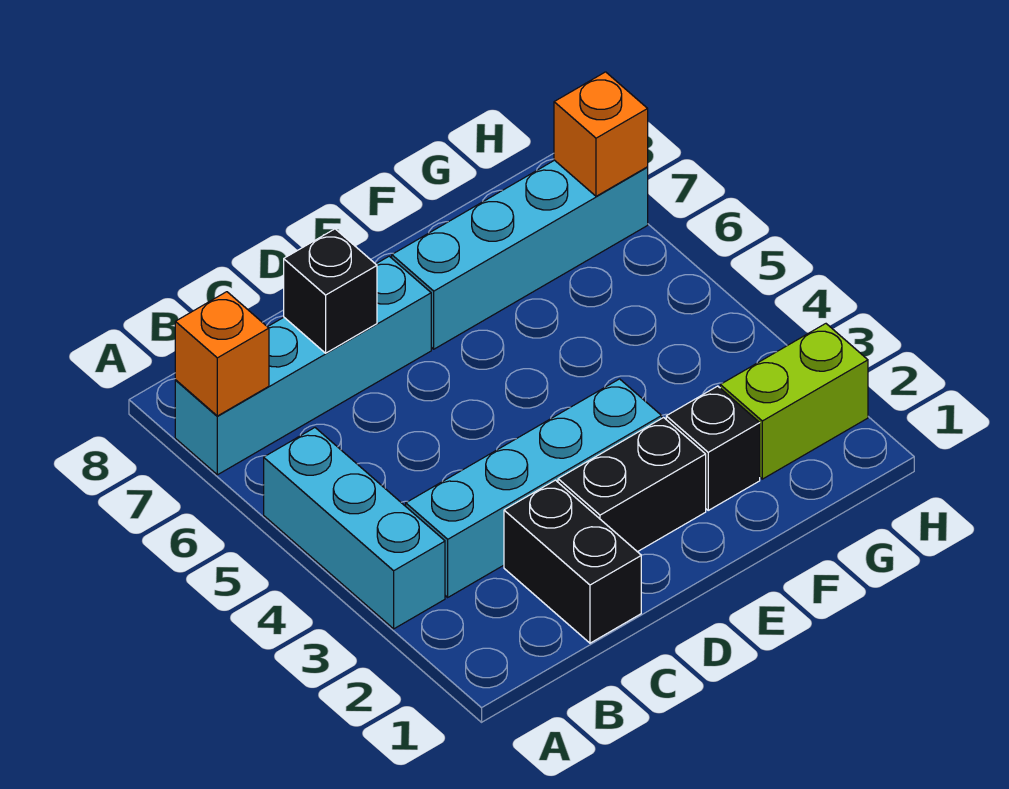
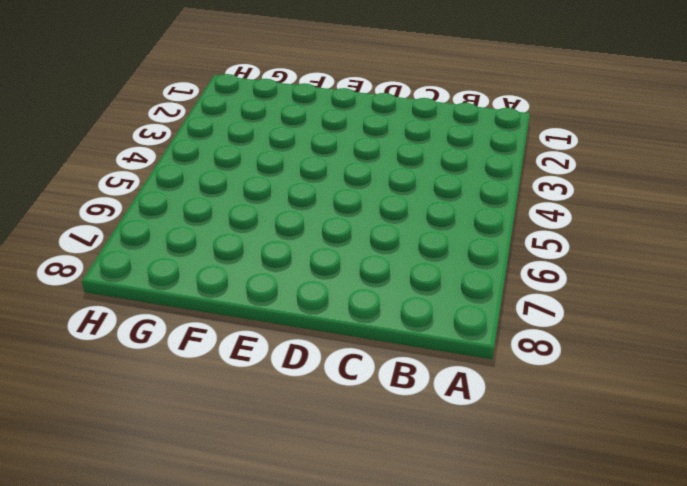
none -> cyan brick A3:A5 level 1
none -> cyan brick A7:D7 level 1

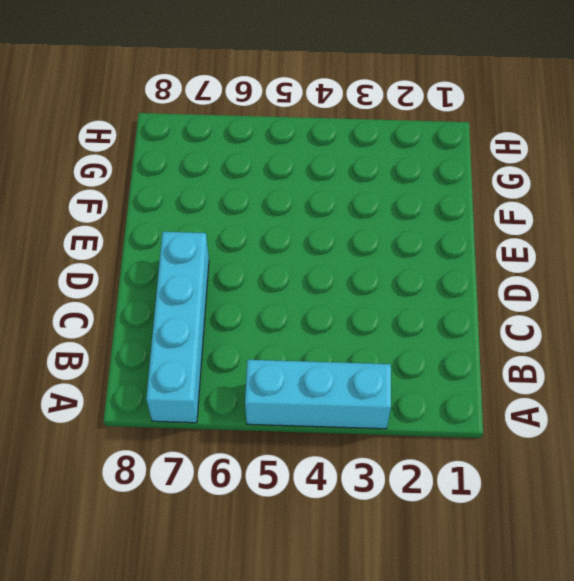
none -> cyan brick B3:E3 level 1
none -> black brick C1:C2 level 1

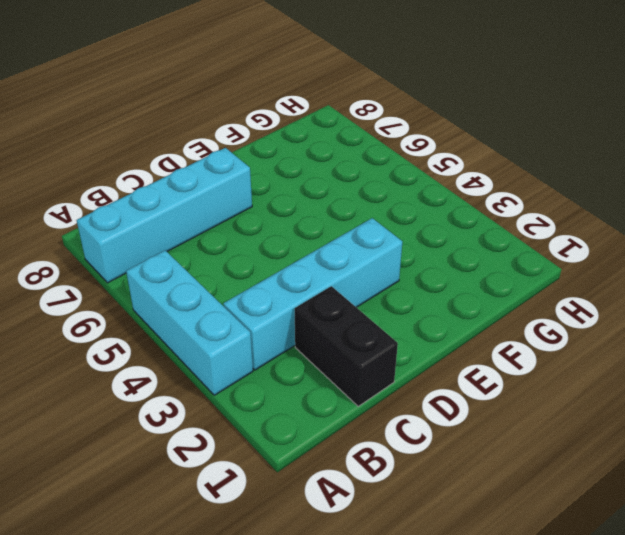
none -> black brick D2:E2 level 1
none -> cyan brick E7:H7 level 1

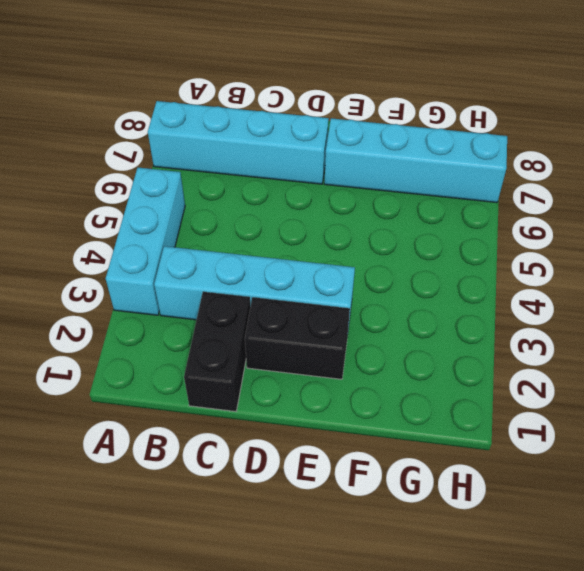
none -> black brick F2 level 1
none -> lime brick G2:H2 level 1

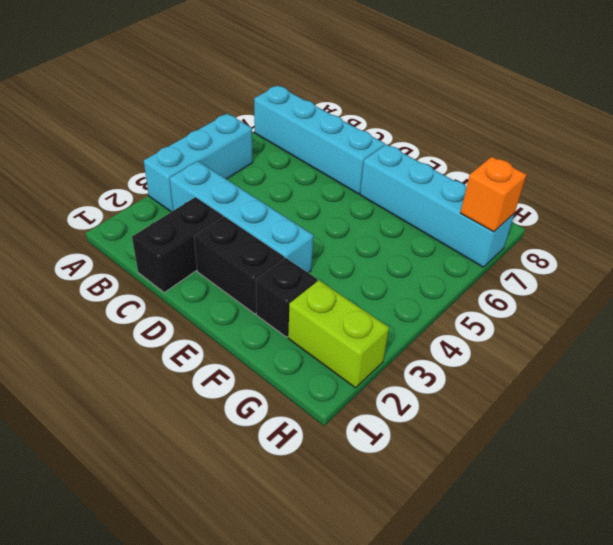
none -> orange brick A7 level 2
none -> black brick C7 level 2

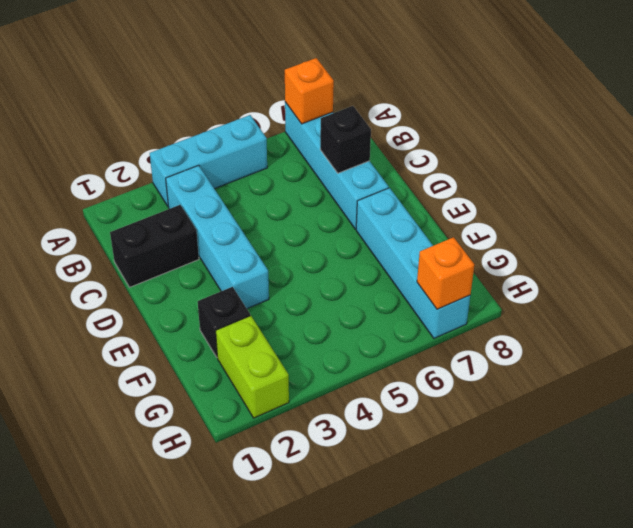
none -> black brick D2:E2 level 1

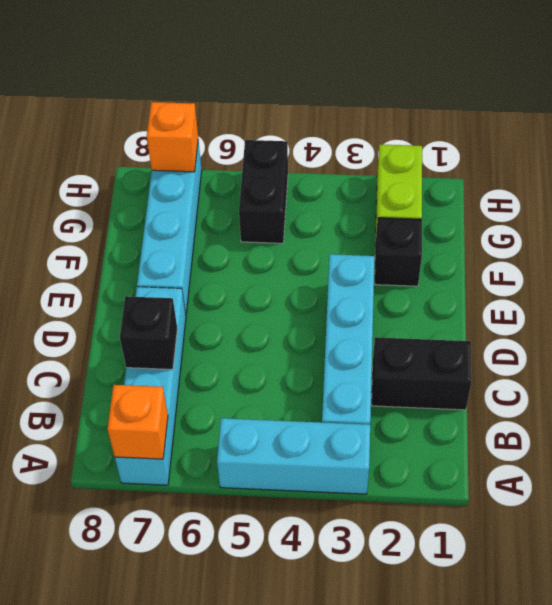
black brick G5:H5 level 1 -> black brick D2:E2 level 1

